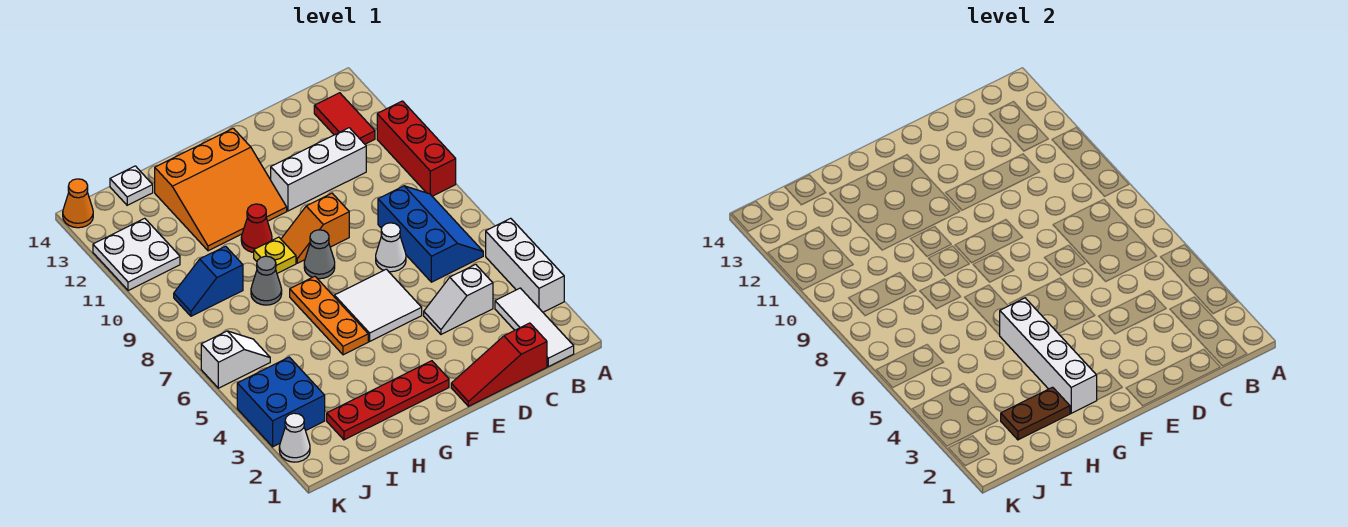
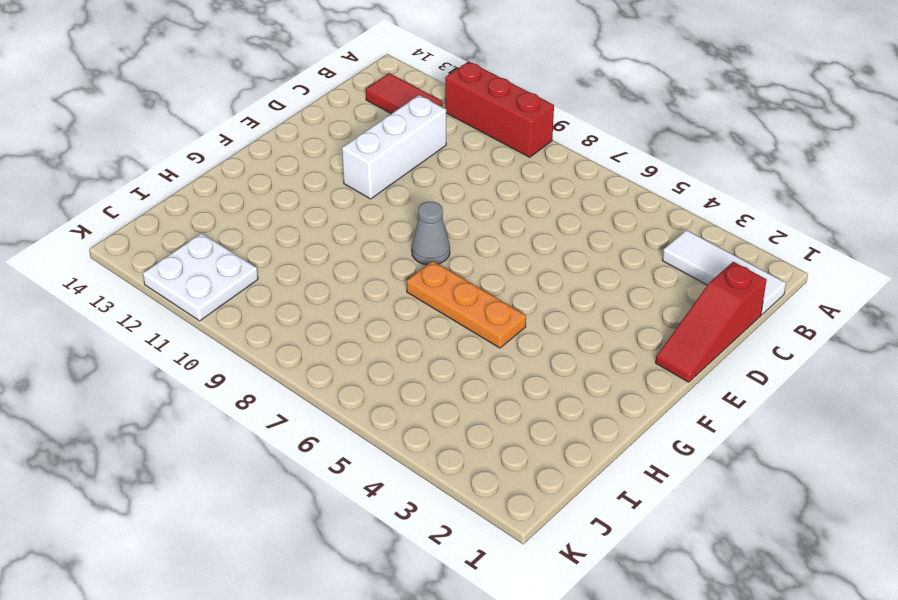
none -> white brick A3:A5 level 1
none -> blue slope B6:C8 level 1 top C
none -> white slope C4:D4 level 1 top C

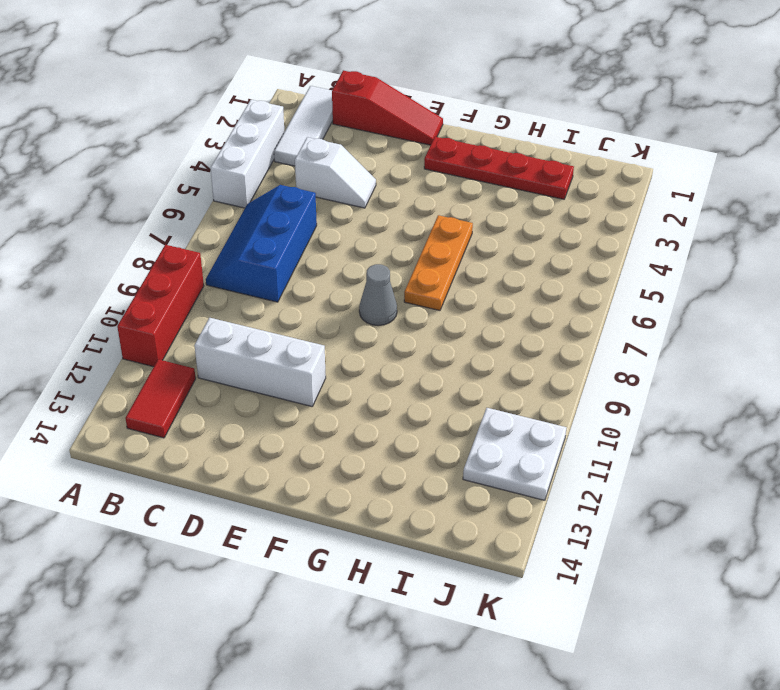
none -> white cone D7 level 1
none -> white tile E5:F6 level 1
none -> orange slope E9:F9 level 1 top E

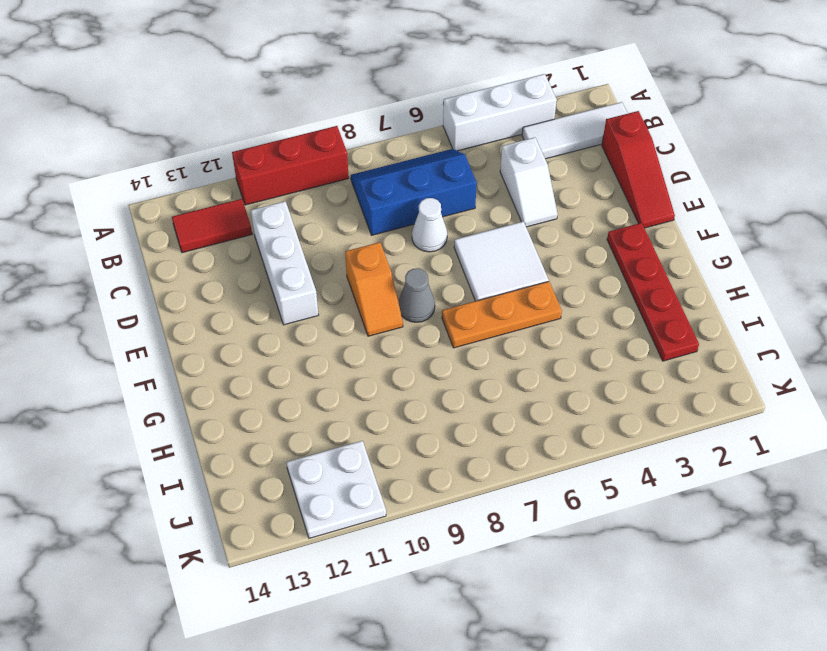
none -> orange slope F11:H13 level 1 top 13
none -> yellow plate G9 level 1
none -> red cone G10 level 1

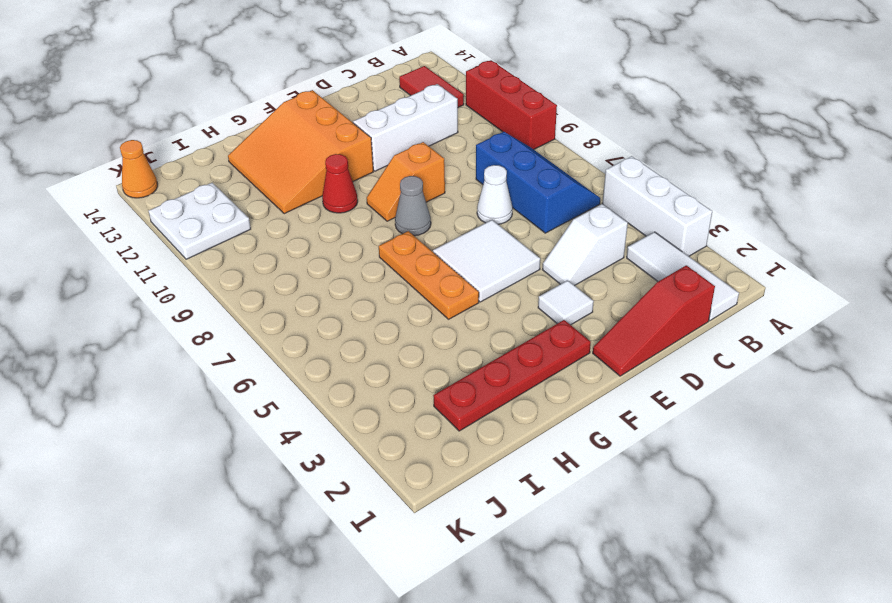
white tile E3 level 1 -> none
orange slope F11:H13 level 1 top F -> orange slope F11:H13 level 1 top 13
none -> yellow plate G9 level 1
none -> grey cone H8 level 1
none -> blue slope I9:J9 level 1 top I

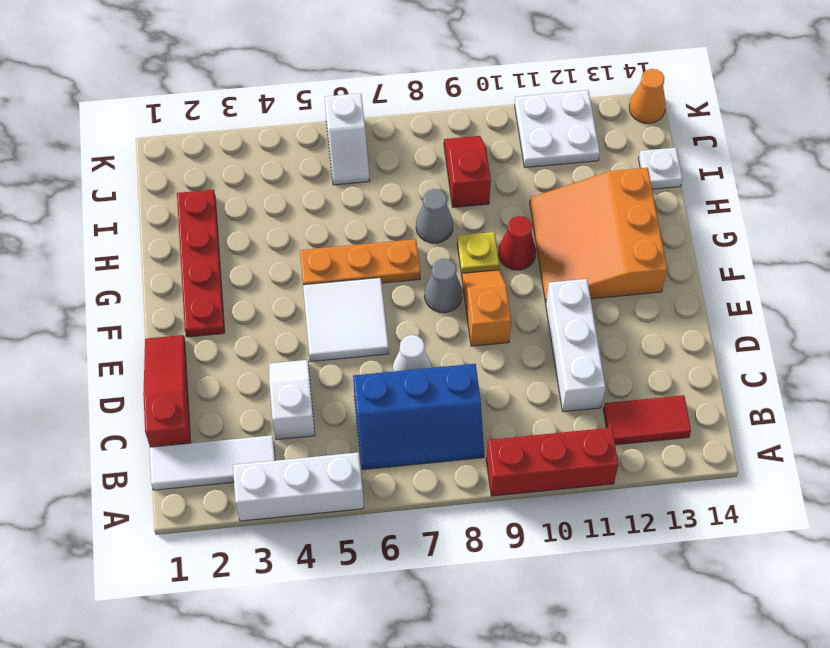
red slope I9:J9 level 1 top I -> blue slope I9:J9 level 1 top I
none -> blue brick J3:K4 level 1
none -> white cone K2 level 1
none -> white brick G2:G5 level 2

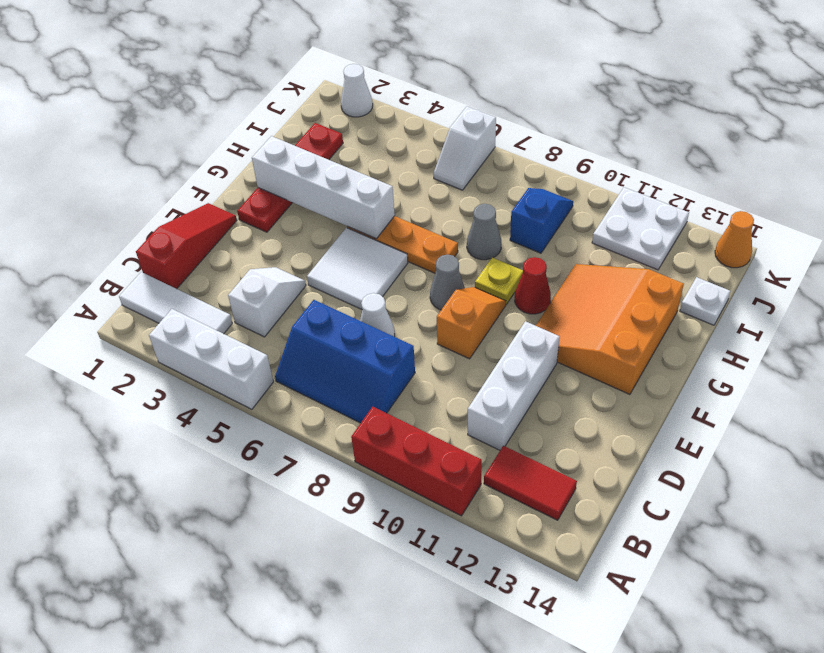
none -> blue brick J3:K4 level 1
none -> brown plate H2:I2 level 2

